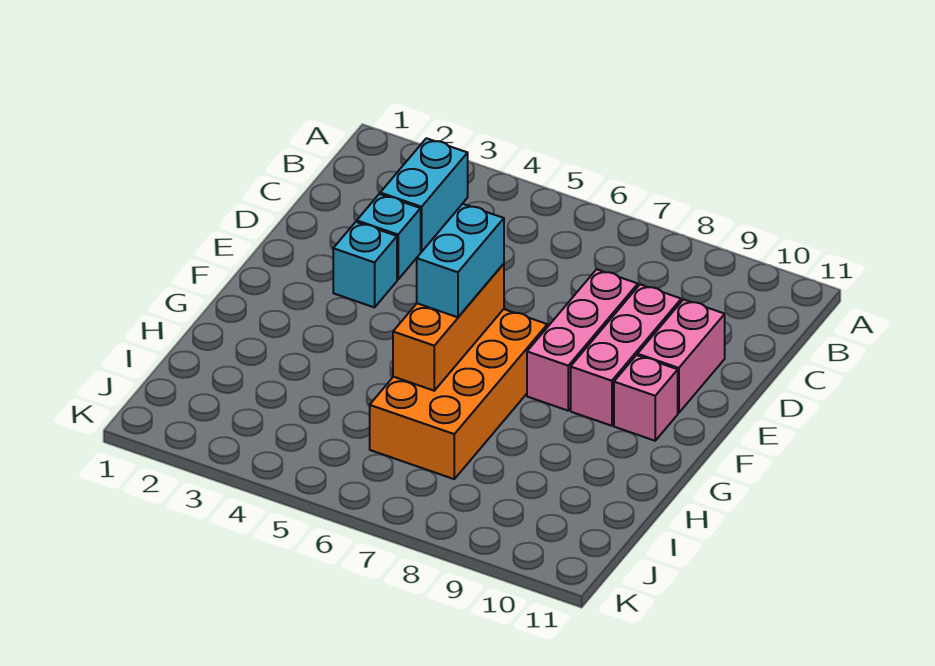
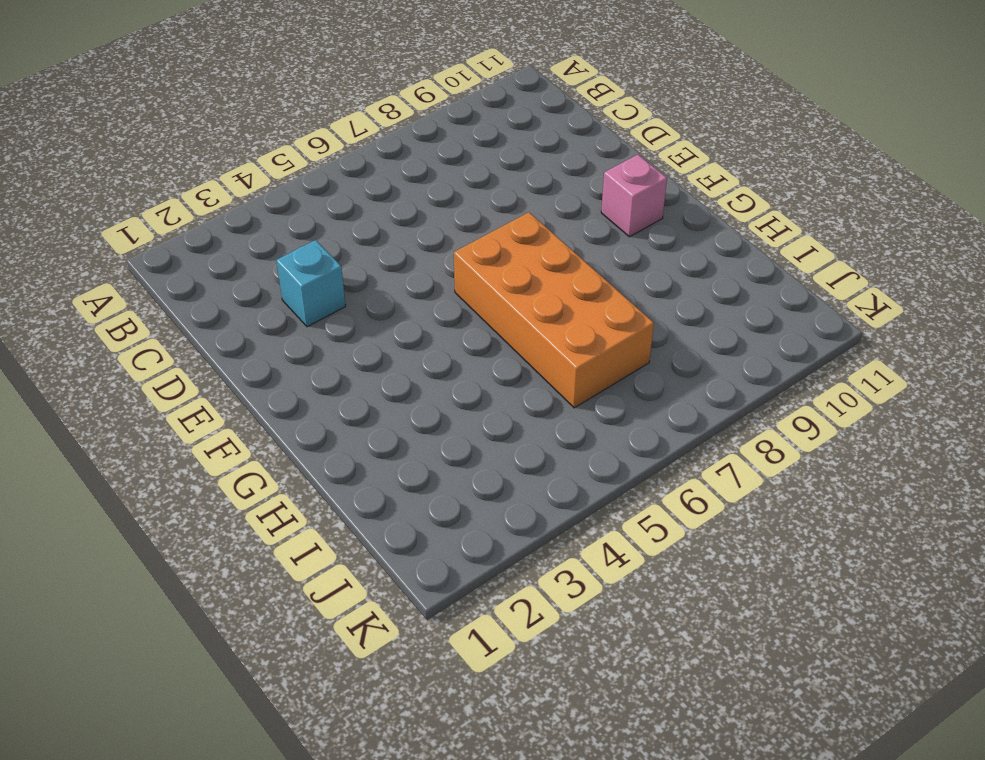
none -> cyan brick B3:C3 level 1
none -> pink brick D8:F8 level 1

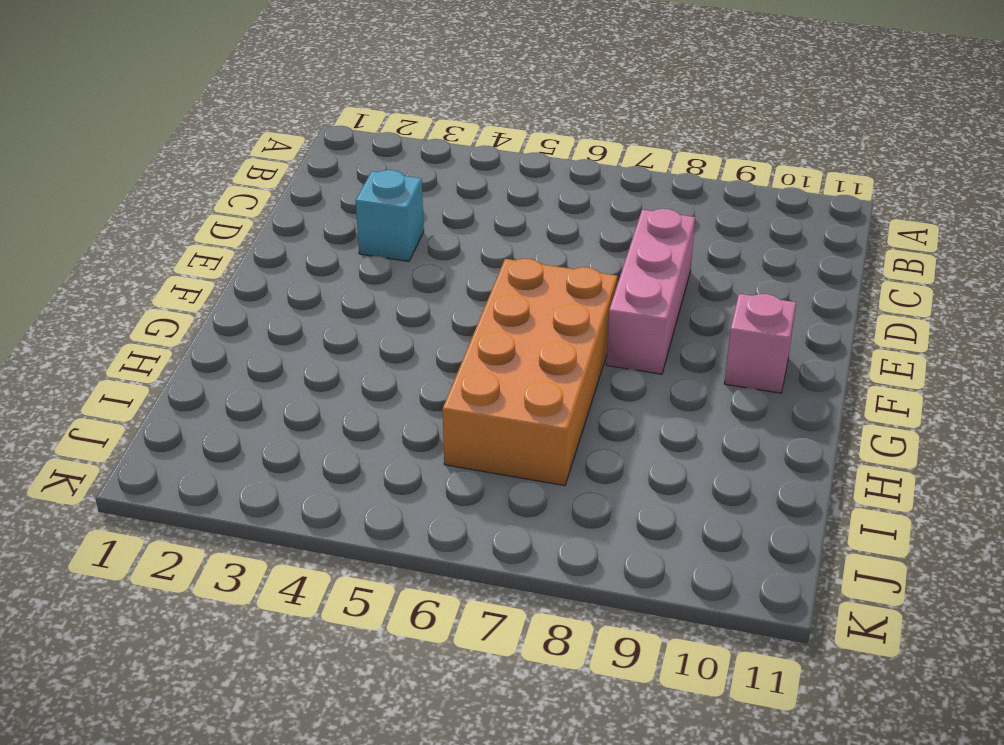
none -> cyan brick B3:C3 level 1
none -> pink brick D9:F9 level 1

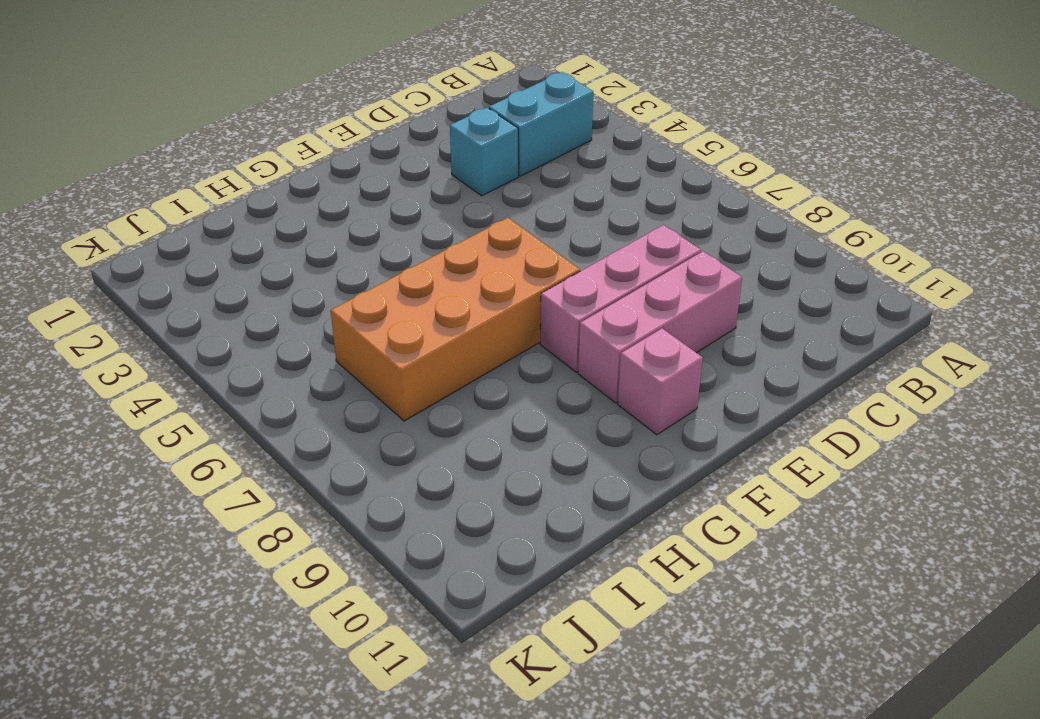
none -> pink brick D10:E10 level 1
none -> cyan brick E3 level 1

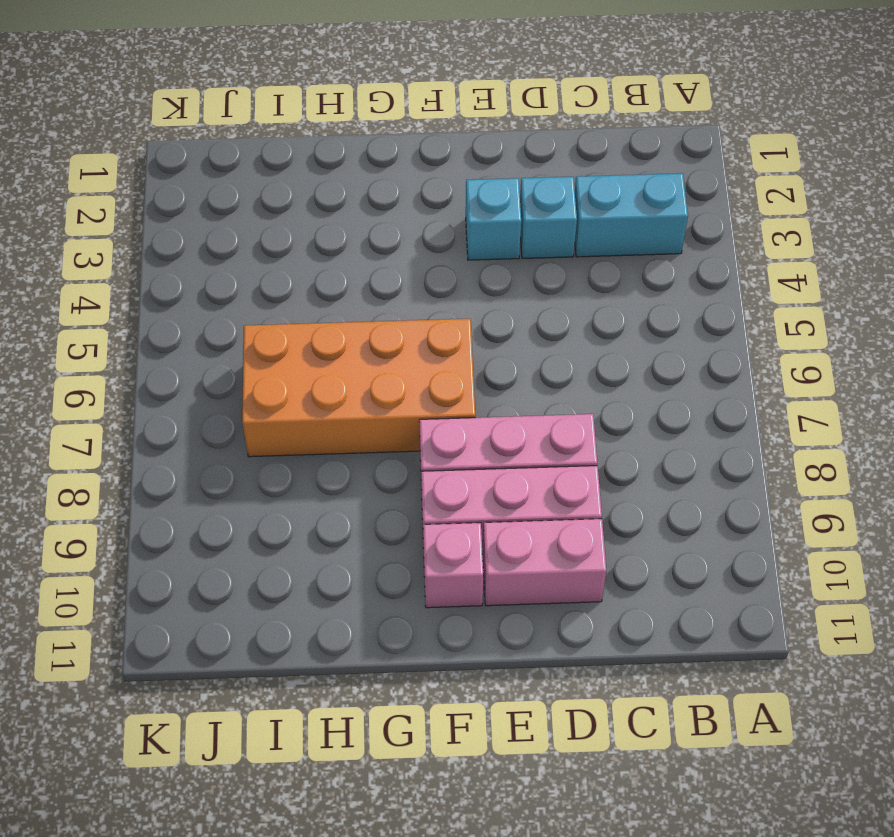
none -> orange brick F6:H6 level 2
none -> cyan brick F6:G6 level 3

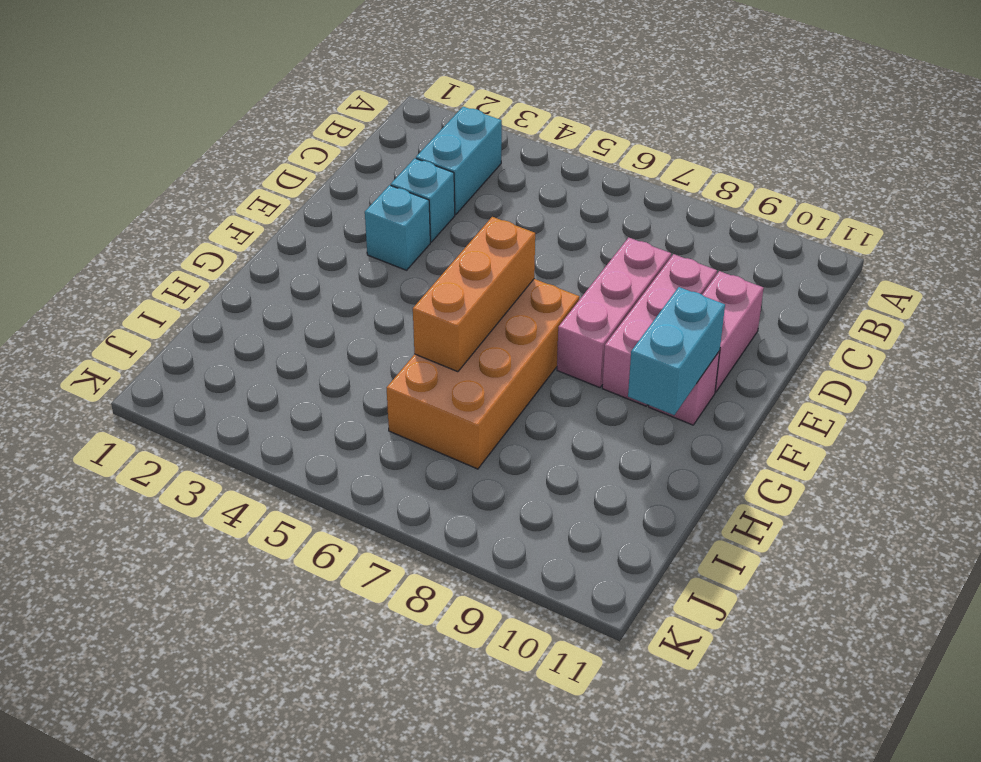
cyan brick F10:G10 level 2 -> cyan brick F6:G6 level 3

